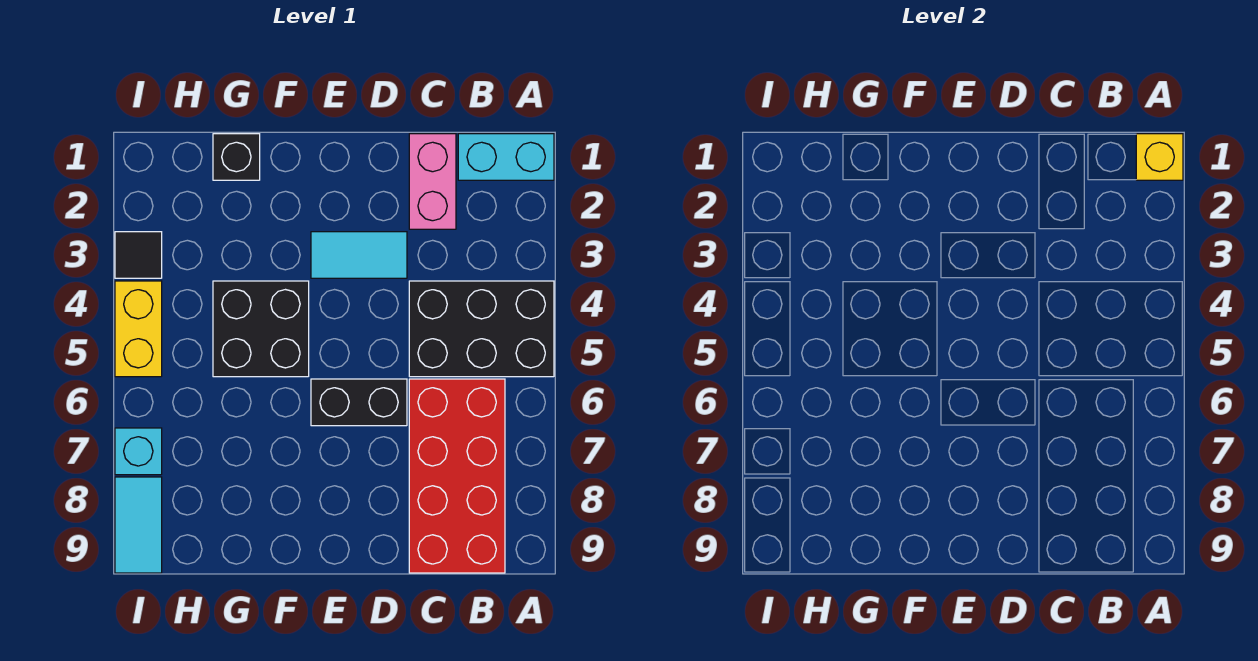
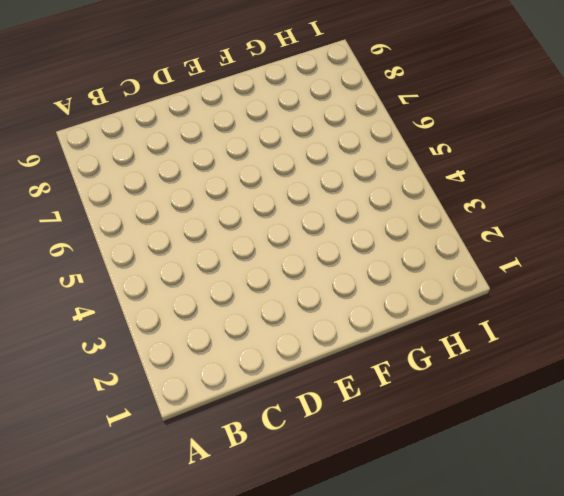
none -> cyan brick A1:B1 level 1
none -> black brick A4:C5 level 1
none -> red brick B6:C9 level 1

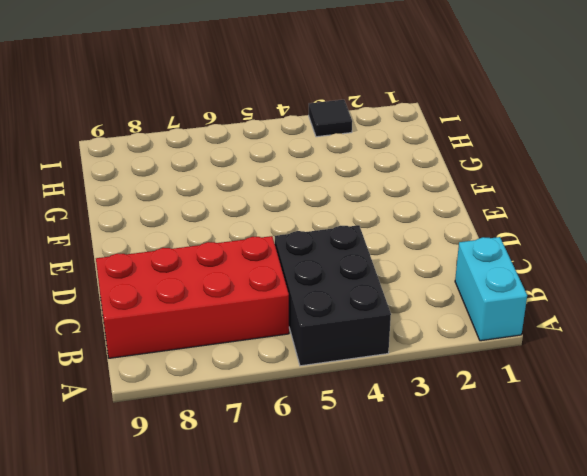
none -> pink brick C1:C2 level 1
none -> cyan tile D3:E3 level 1
none -> black brick D6:E6 level 1

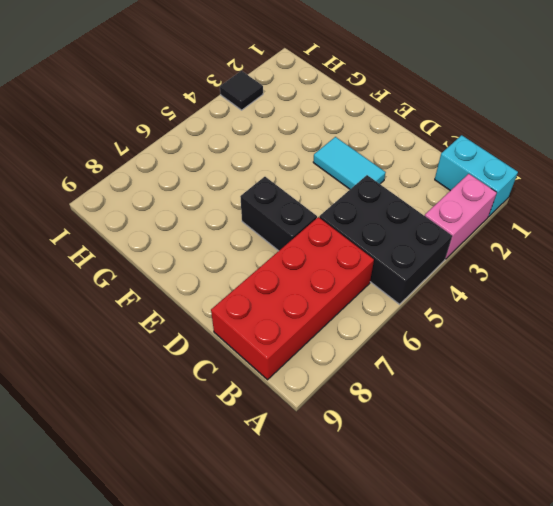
pink brick A2:A3 level 1 -> pink brick C1:C2 level 1
none -> black brick F4:G5 level 1
none -> black brick G1 level 1
none -> yellow brick I4:I5 level 1

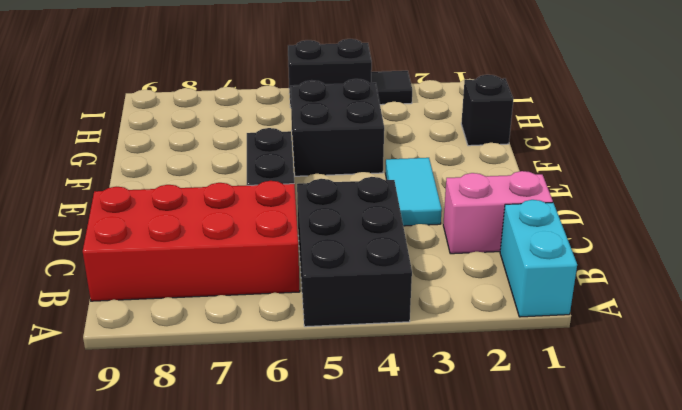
black brick I4:I5 level 1 -> yellow brick I4:I5 level 1
none -> cyan brick I7 level 1
none -> cyan tile I8:I9 level 1
none -> yellow brick A1 level 2

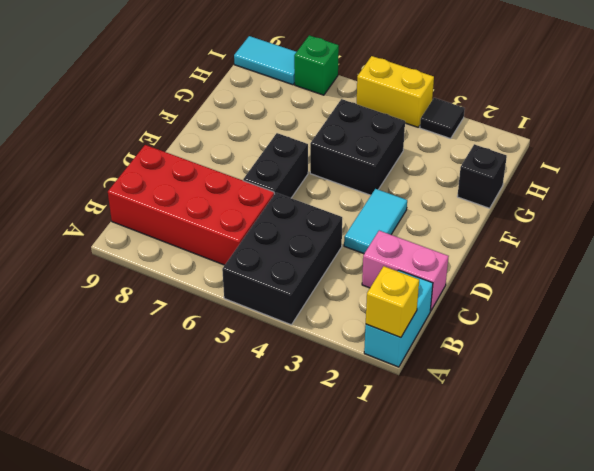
green brick I7 level 1 -> cyan brick I7 level 1

